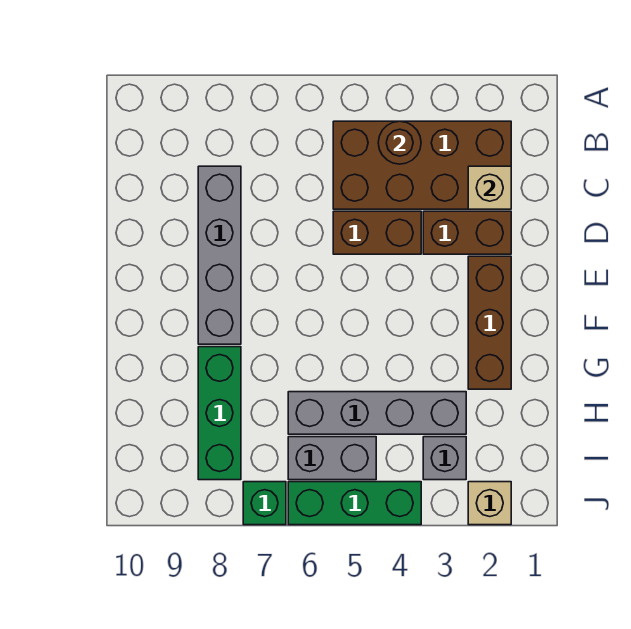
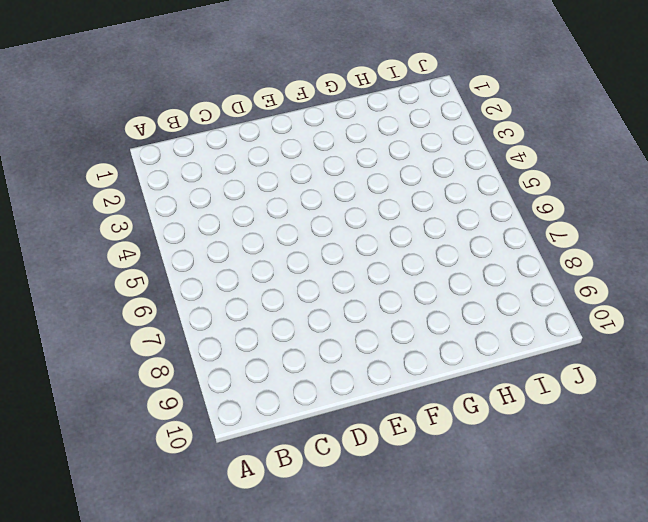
none -> brown brick B2:C5 level 1
none -> grey brick C8:F8 level 1
none -> brown brick D2:D3 level 1

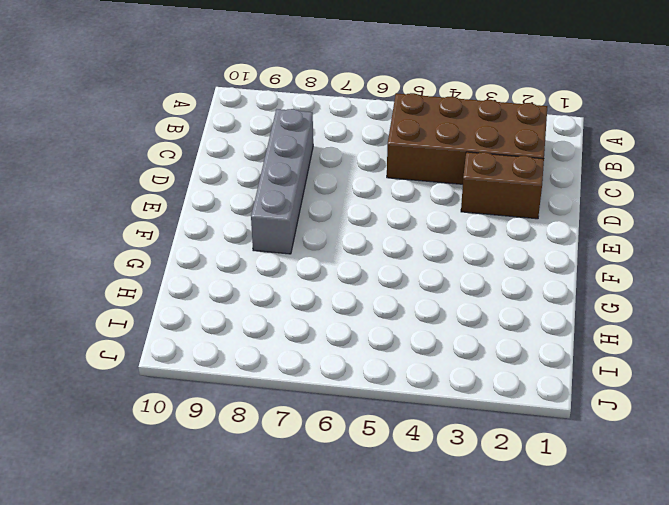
none -> brown brick D4:D5 level 1
none -> brown brick E2:G2 level 1
none -> green brick G8:I8 level 1

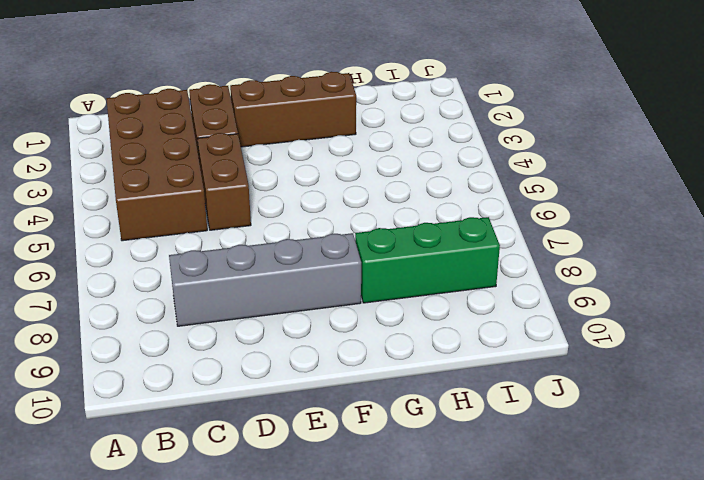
none -> grey brick H3:H6 level 1
none -> grey brick I3 level 1
none -> grey brick I5:I6 level 1

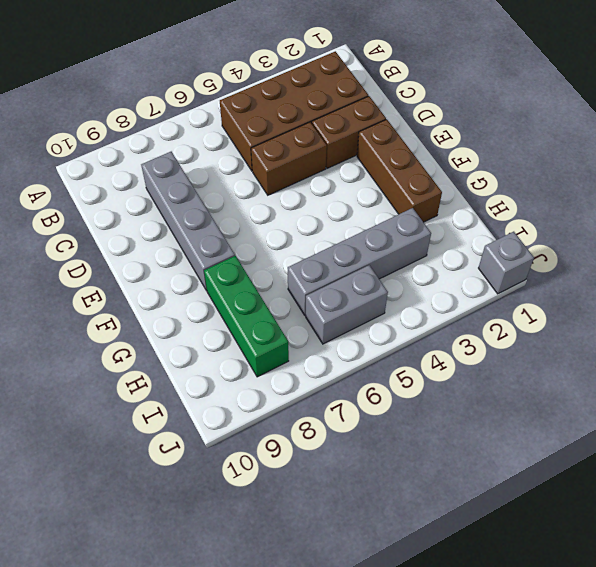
grey brick J1 level 1 -> grey brick I3 level 1
none -> tan brick J2 level 1
none -> green brick J4:J6 level 1
none -> green brick J7 level 1

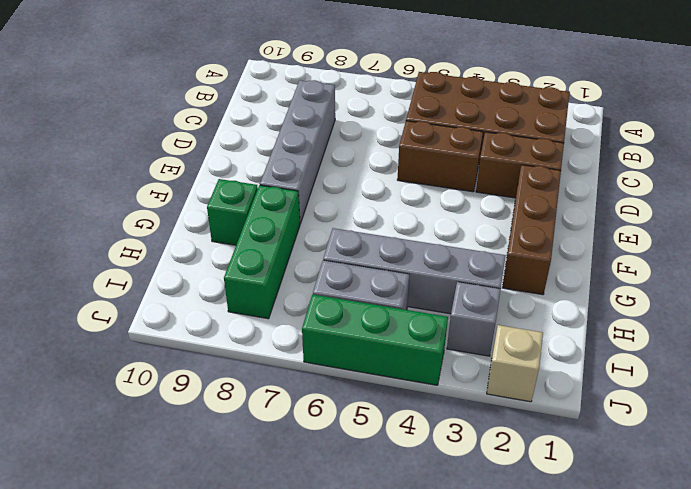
green brick G9 level 1 -> green brick J7 level 1
none -> brown round brick B4 level 2
none -> tan brick C2 level 2

